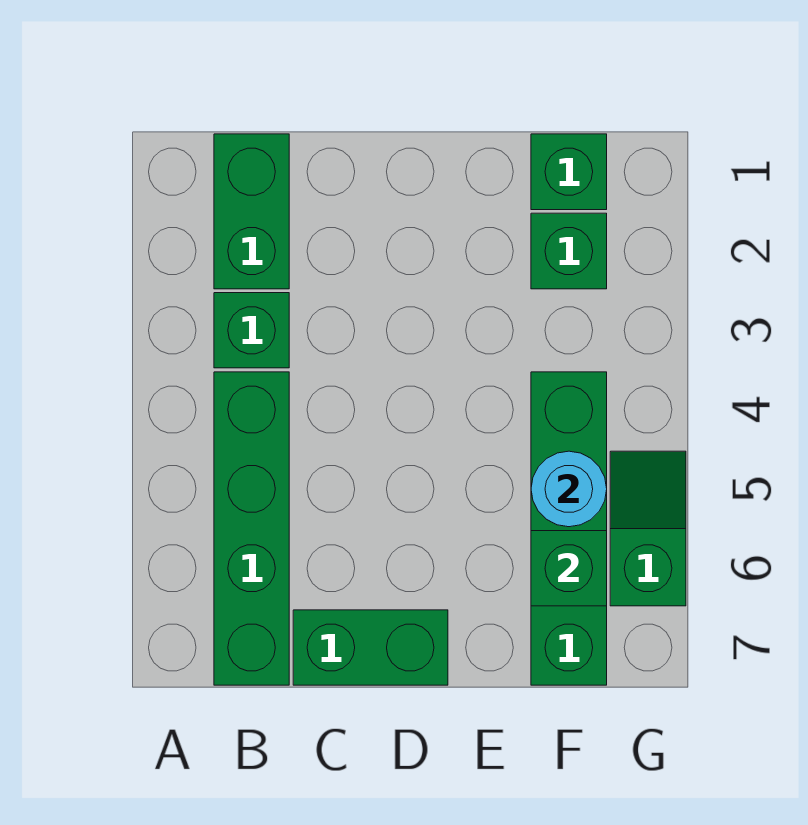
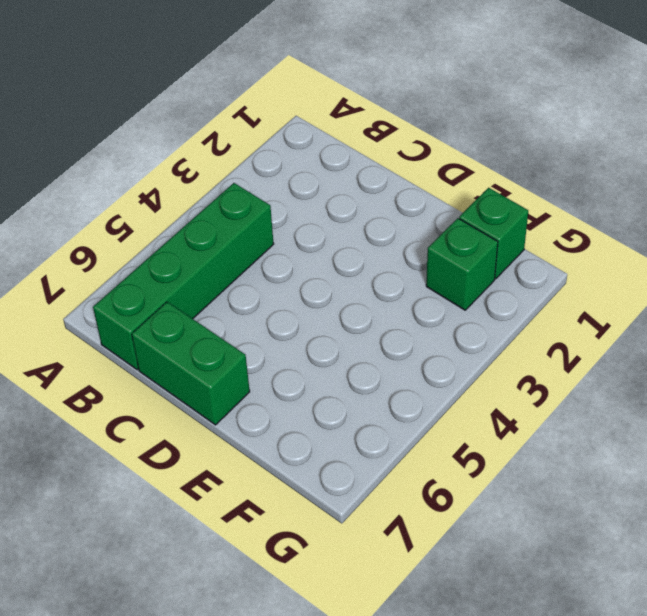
none -> green brick B1:B2 level 1
none -> green brick B3 level 1

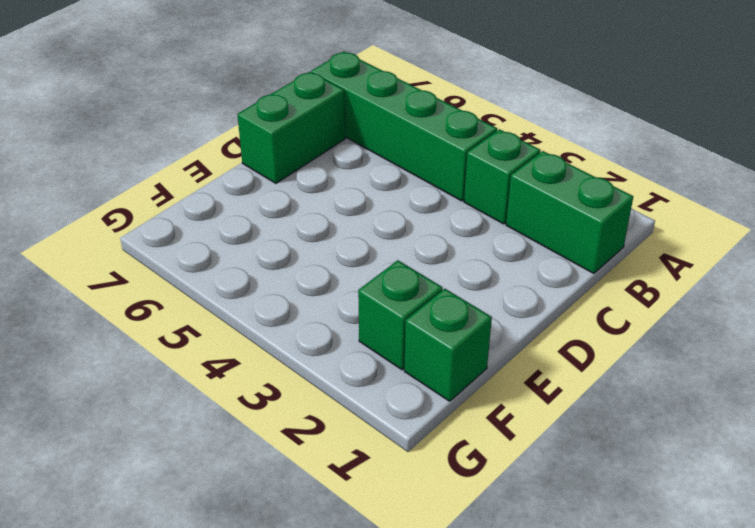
none -> green brick F4:F7 level 1
none -> green slope G5:G6 level 1 top 6

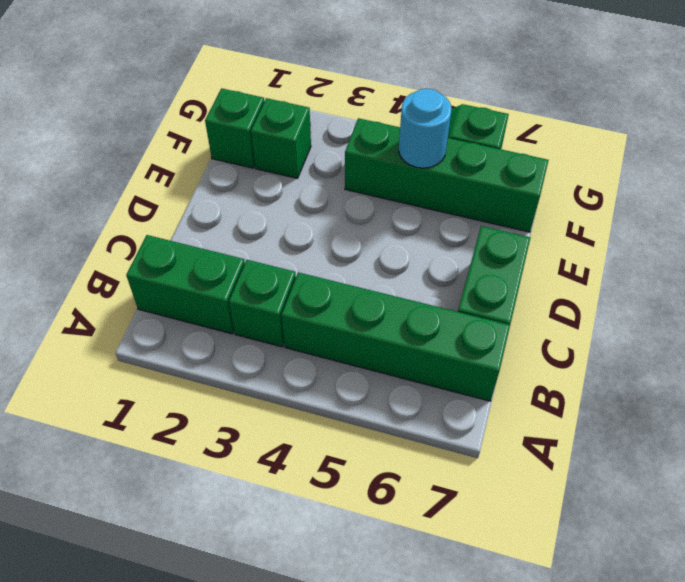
none -> green brick F6 level 2

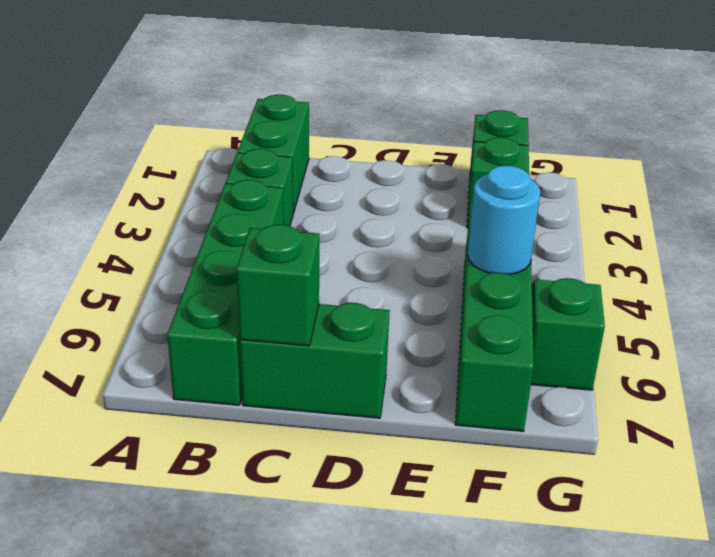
green brick C7 level 2 -> green brick F6 level 2

